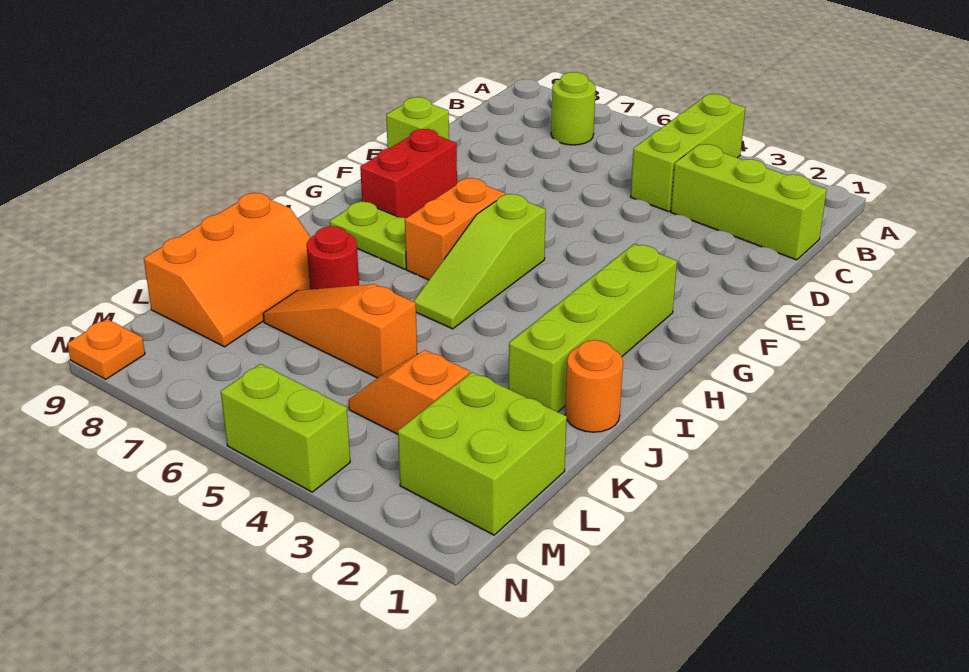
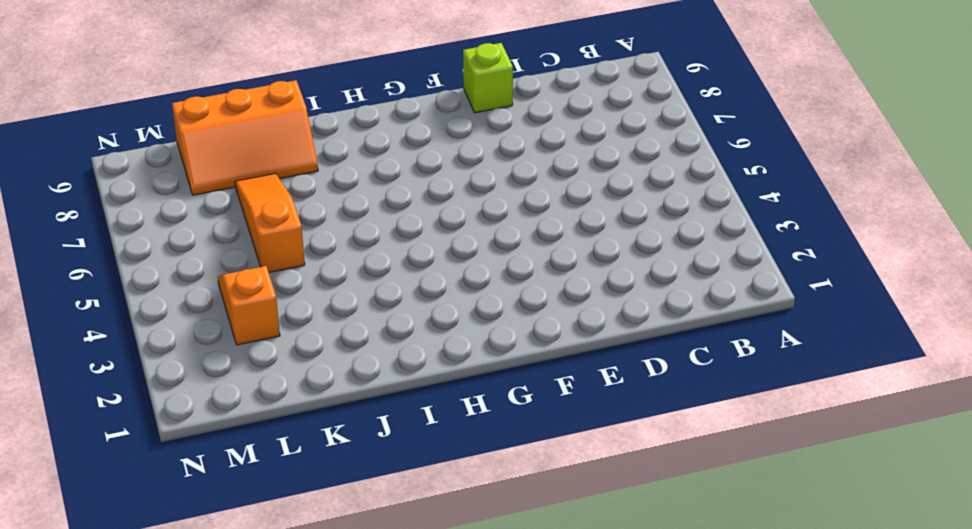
none -> lime brick A4:C4 level 1
none -> lime round brick B7 level 1
none -> lime brick C1:C3 level 1

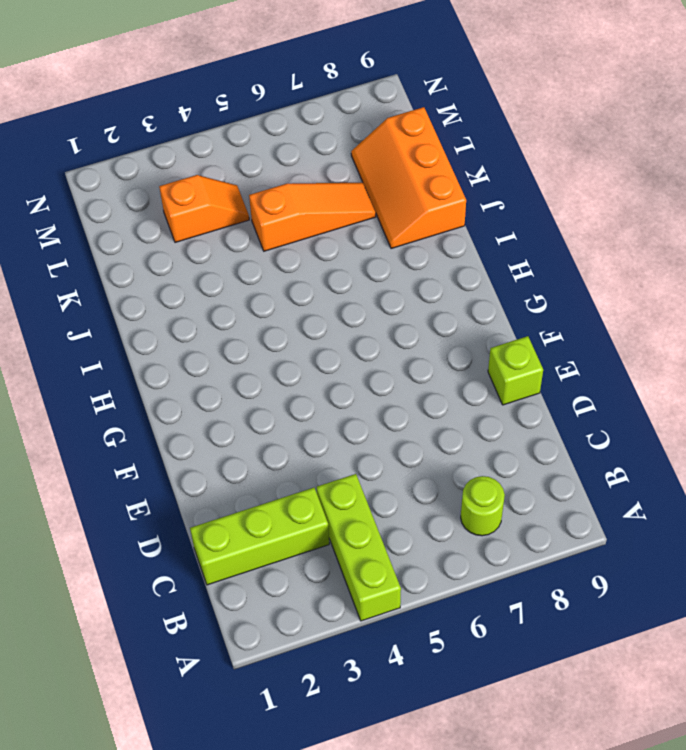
none -> red brick F8:G8 level 1
none -> lime brick G2:J2 level 1
none -> lime slope G5:I5 level 1 top G

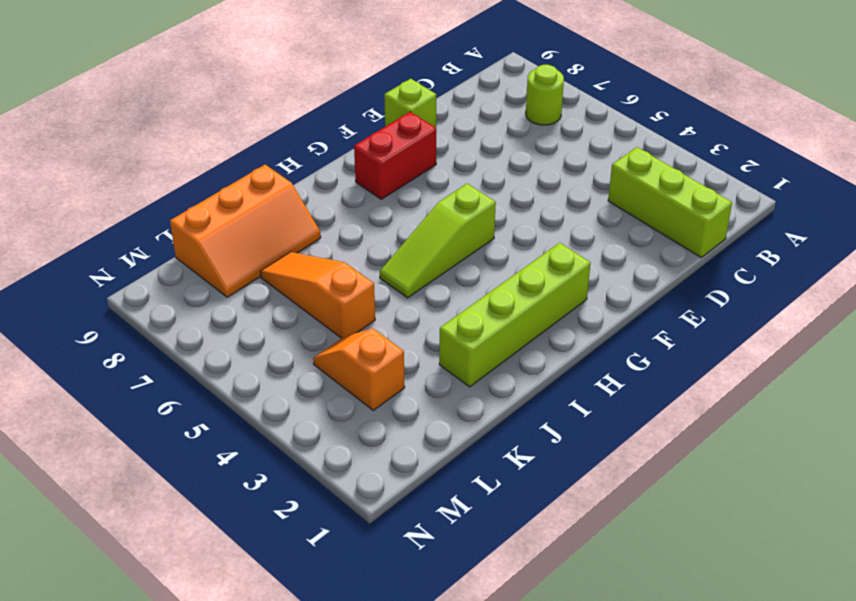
none -> lime brick A4:C4 level 1
none -> orange brick G6:H6 level 1
none -> lime plate H7:H8 level 1

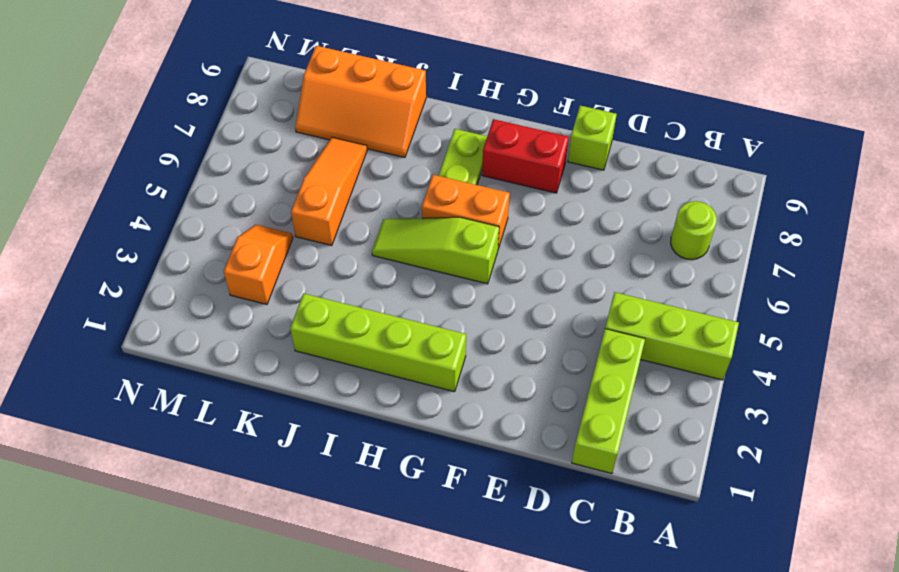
none -> orange round brick J1 level 1
none -> red round brick J7 level 1
none -> lime brick L1:M2 level 1

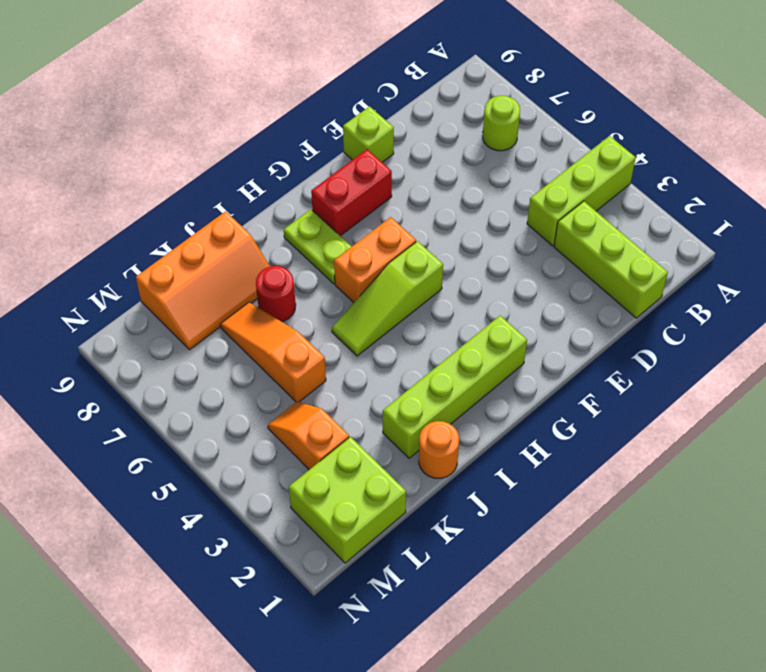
none -> lime brick N4:N5 level 1
none -> orange plate N9 level 1

